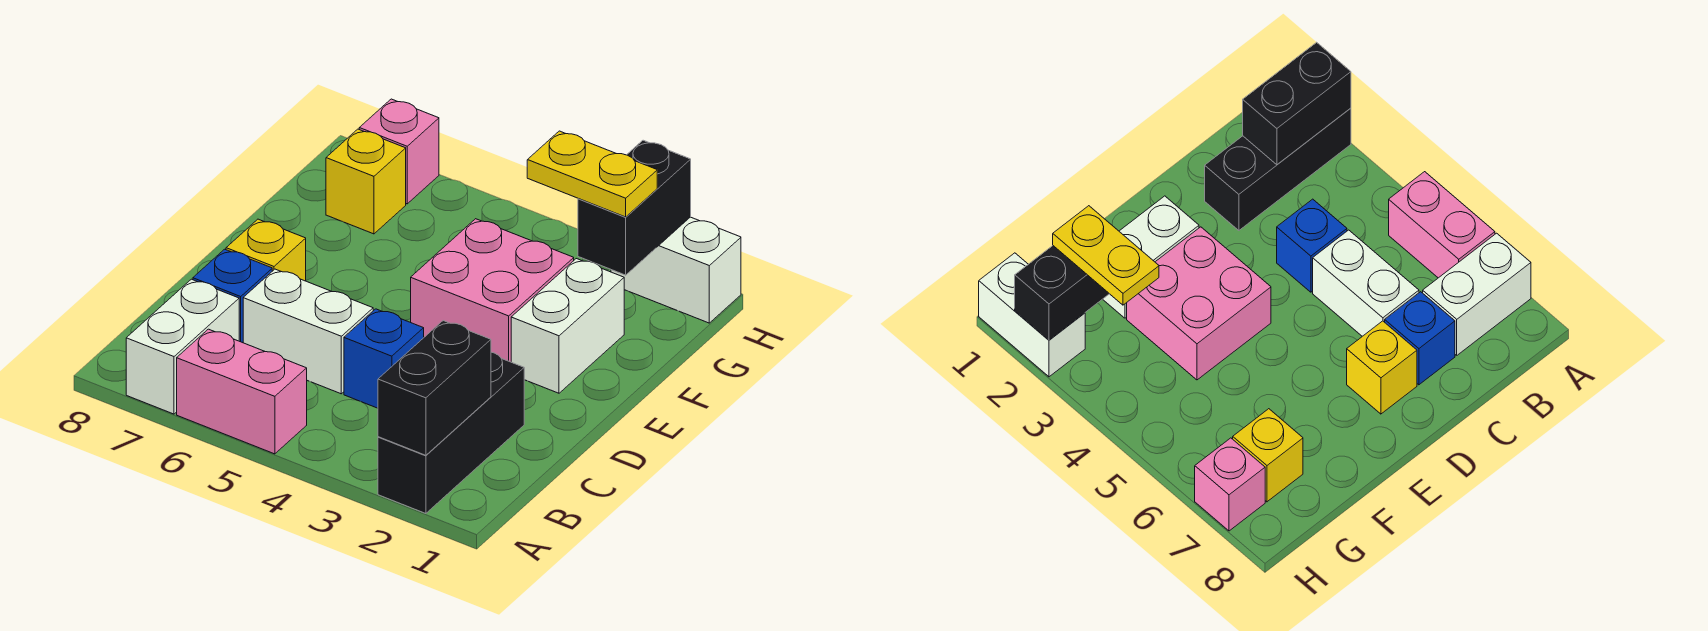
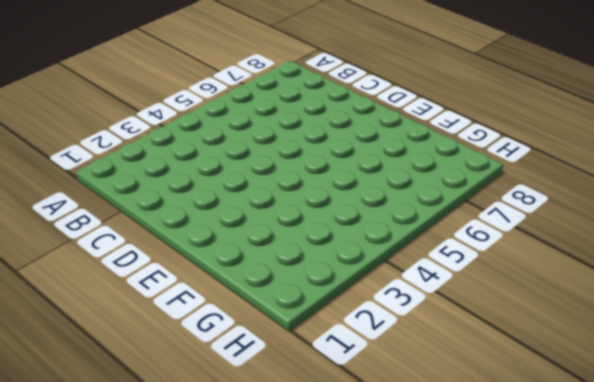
none -> black brick A2:C2 level 1
none -> pink brick A5:A6 level 1
none -> white brick A7:B7 level 1

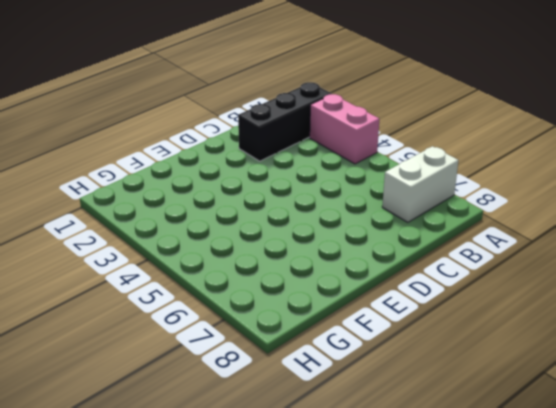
pink brick A3:A4 level 1 -> pink brick A5:A6 level 1
none -> blue brick C4 level 1
none -> white brick C5:C6 level 1
none -> blue brick C7 level 1

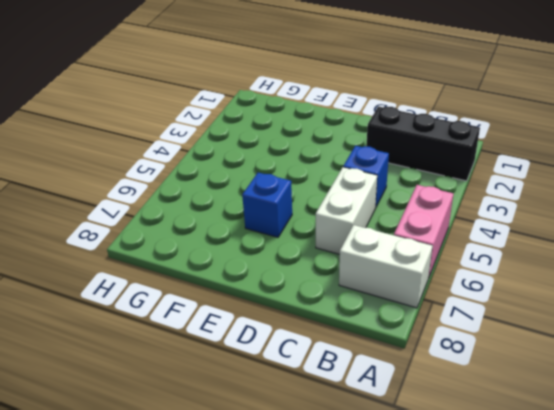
blue brick E6 level 1 -> blue brick C7 level 1
none -> yellow brick D7 level 1
none -> white brick E2:F2 level 1
none -> pink brick E3:F4 level 1

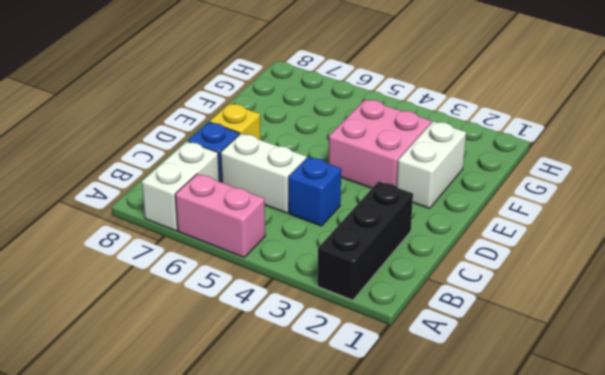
none -> yellow brick G7 level 1
none -> white brick H1:H2 level 1
none -> pink brick H7 level 1

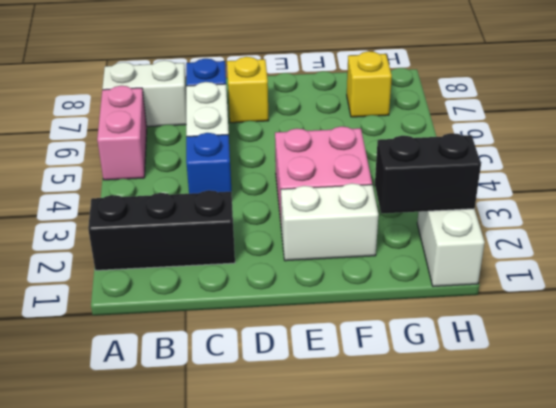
none -> pink brick H7 level 1
none -> black brick A2:B2 level 2
none -> yellow plate G2:G3 level 3

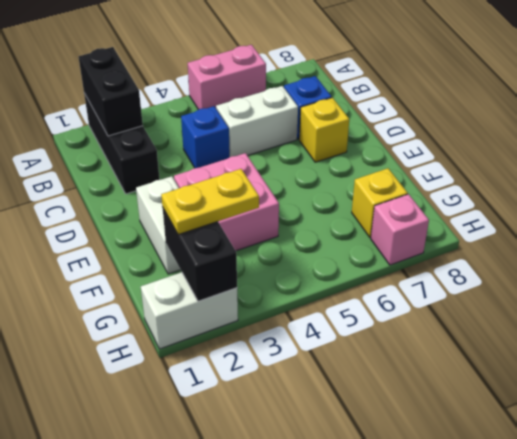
none -> white brick A7:B7 level 1

